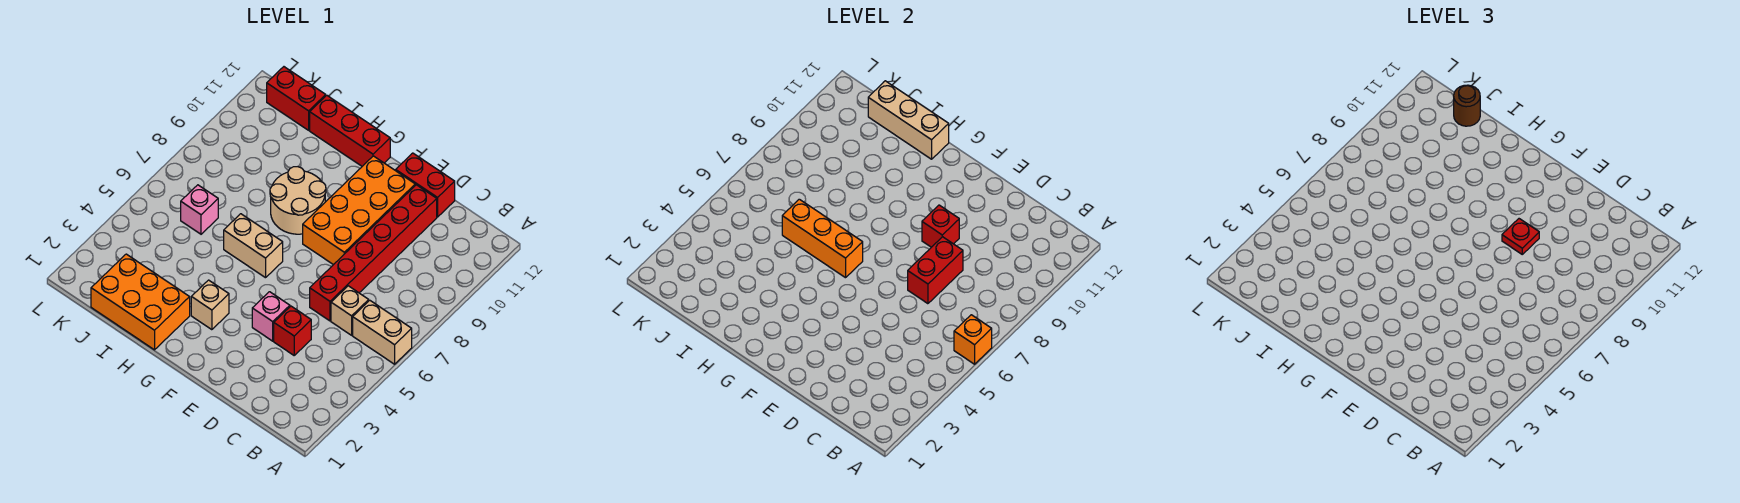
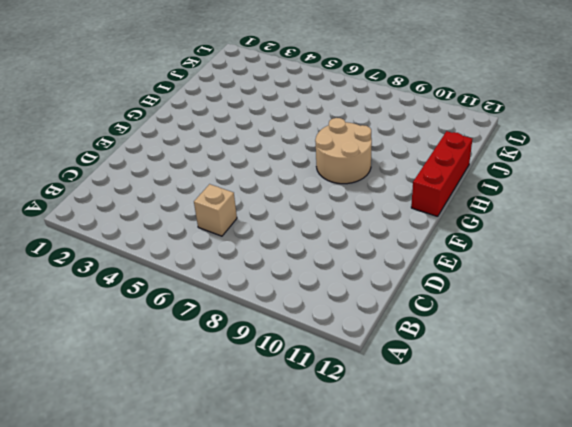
none -> tan brick A6:B6 level 1
none -> red brick D4 level 1
none -> red brick D6:D11 level 1

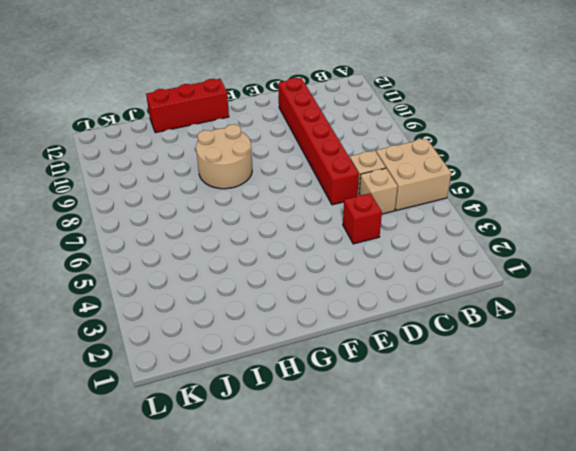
tan brick A5:B6 level 1 -> tan brick A6:B6 level 1
tan brick C5 level 1 -> tan brick G3 level 1
none -> red brick D12:E12 level 1
none -> pink brick E4 level 1
none -> orange brick E8:F11 level 1

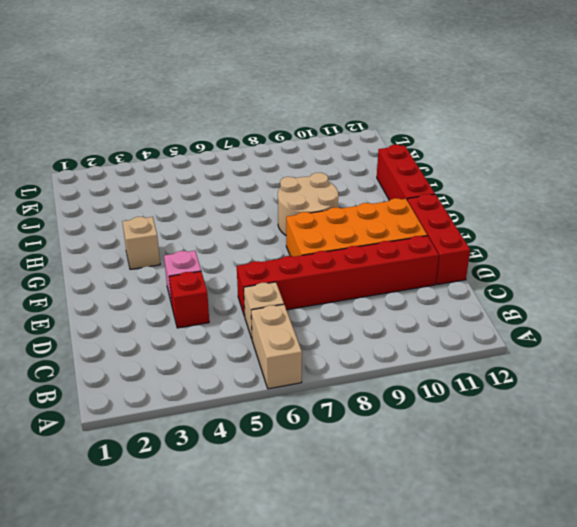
red brick D12:F12 level 1 -> red brick D12:E12 level 1
none -> tan brick G6:H6 level 1
none -> orange brick H1:J2 level 1
none -> pink brick J6 level 1

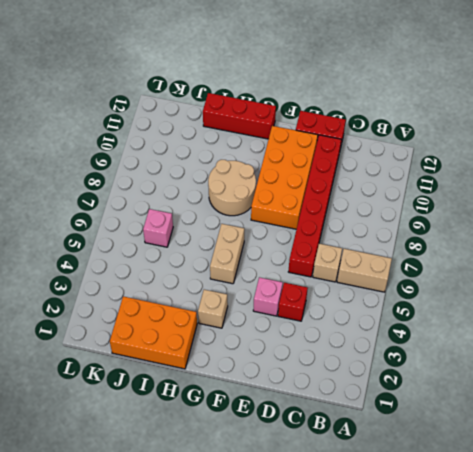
tan brick G5:G6 level 1 -> tan brick G6:H6 level 1
none -> red brick J12:K12 level 1
none -> orange brick A6 level 2
none -> red brick D7:D8 level 2

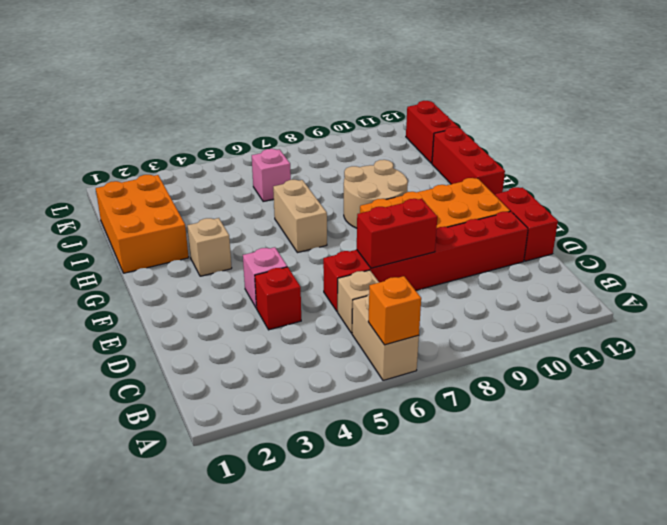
none -> red brick E9 level 2
none -> orange brick G6:I6 level 2
none -> tan brick H12:J12 level 2

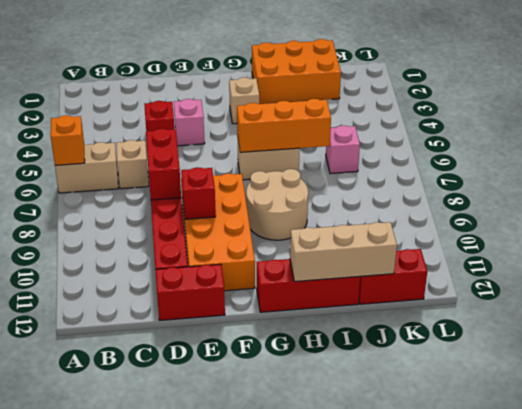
none -> red plate E9 level 3
none -> brown round brick J12 level 3

